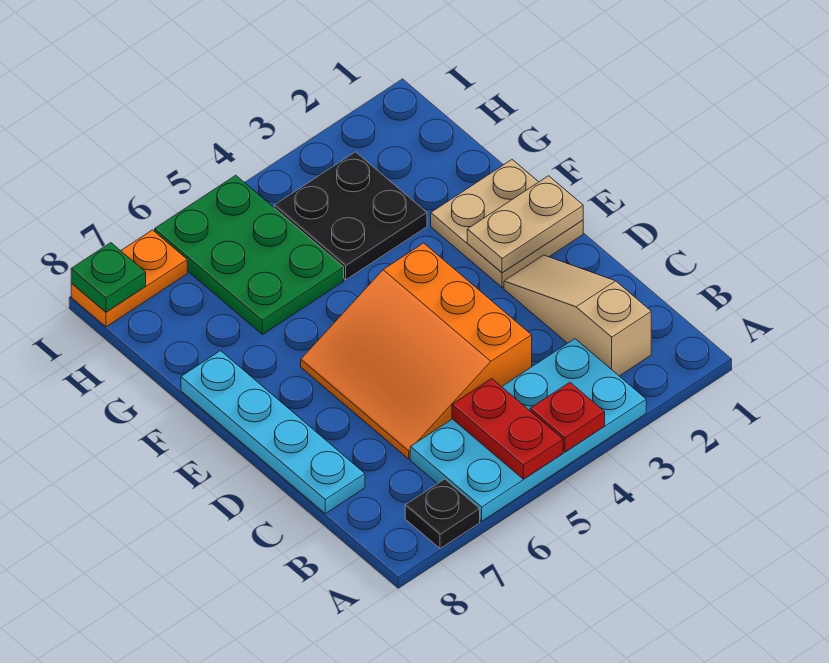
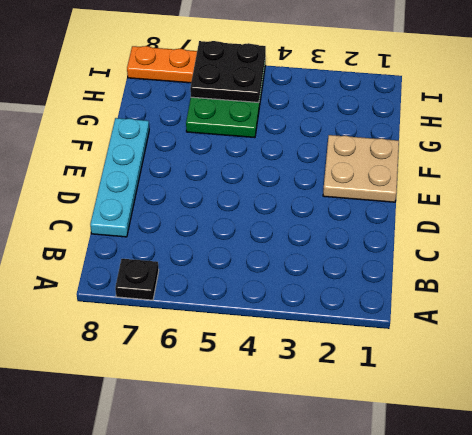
black plate H5:I6 level 2 -> black plate G3:H4 level 1
none -> cyan plate A3:B6 level 1
none -> tan slope B2:D2 level 1 top B
none -> orange slope C4:E6 level 1 top 4

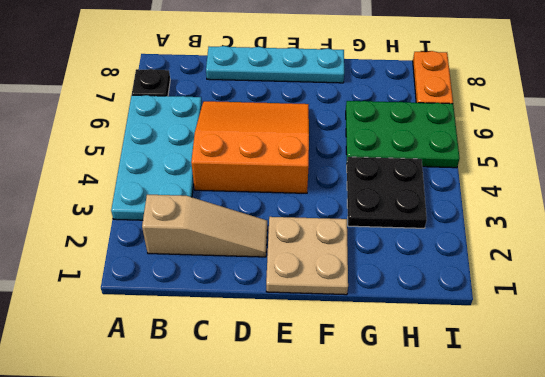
none -> red plate A4 level 2
none -> red plate A5:B5 level 2
none -> tan plate E1:E2 level 2

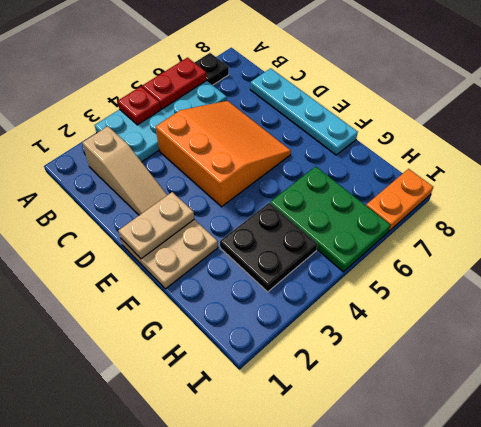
red plate A5:A6 level 2 -> red plate A5:B5 level 2
none -> green plate I8 level 2

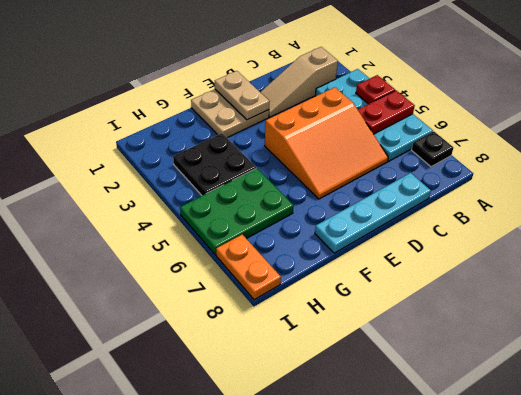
none -> green plate I8 level 2

